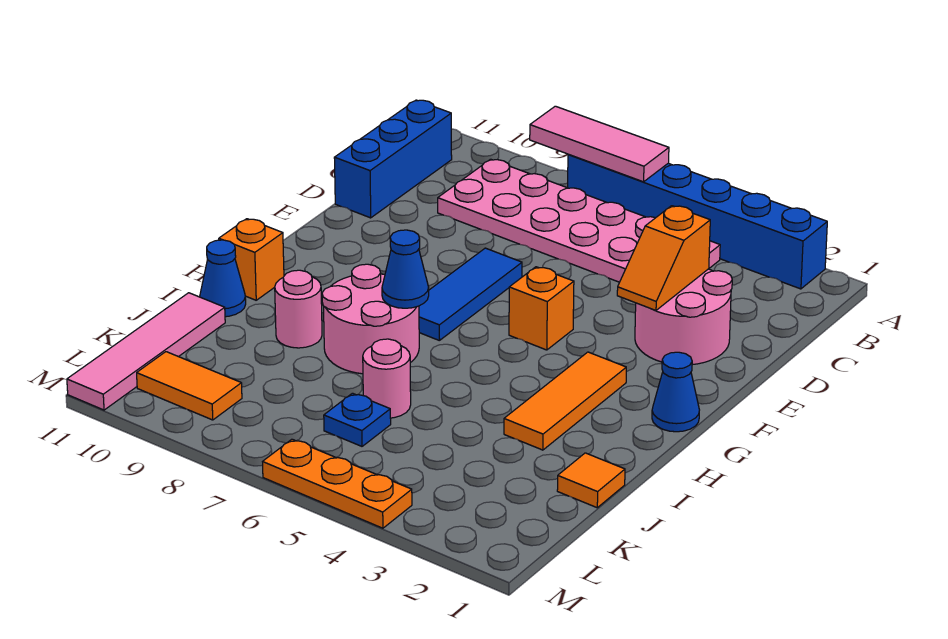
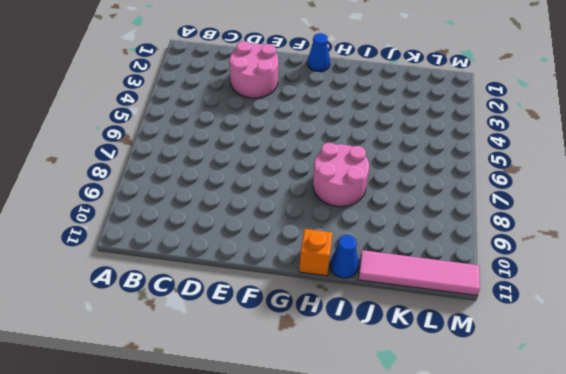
none -> blue brick A2:A7 level 1
none -> pink plate B4:C9 level 1
none -> blue brick B11:D11 level 1

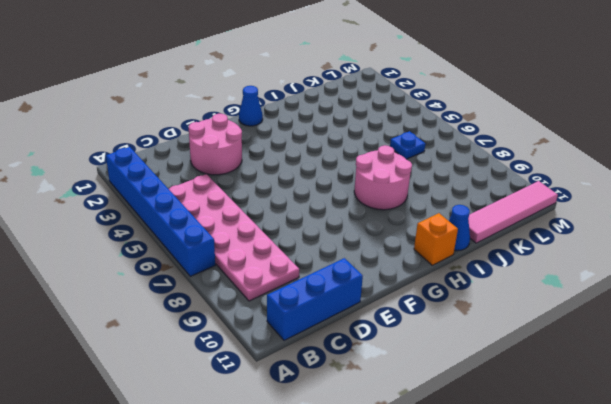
none -> blue tile E7:G7 level 1
none -> orange brick F5 level 1
none -> orange tile G3:I3 level 1

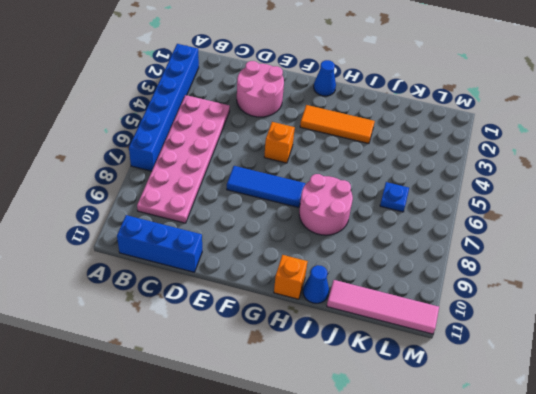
none -> pink round brick I9 level 1
none -> orange tile J1 level 1
none -> pink round brick J6 level 1

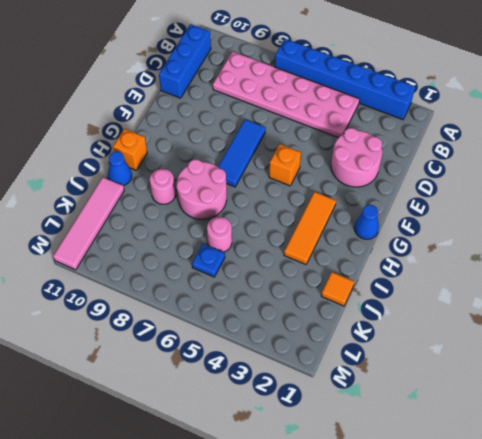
none -> orange tile L9:L10 level 1
none -> orange plate M4:M6 level 1
none -> pink tile A6:A8 level 2

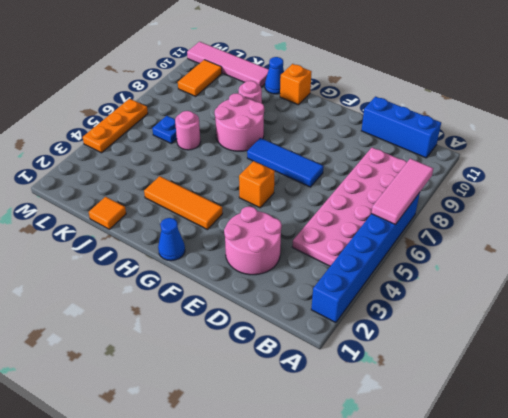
none -> orange slope D3:E3 level 2 top D
none -> blue cone H7 level 2

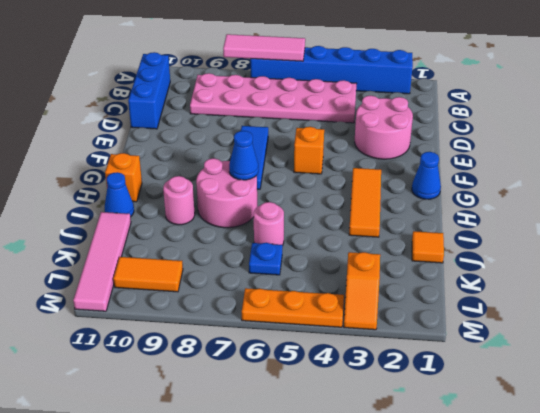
orange slope L3:M3 level 1 top L -> orange slope D3:E3 level 2 top D

